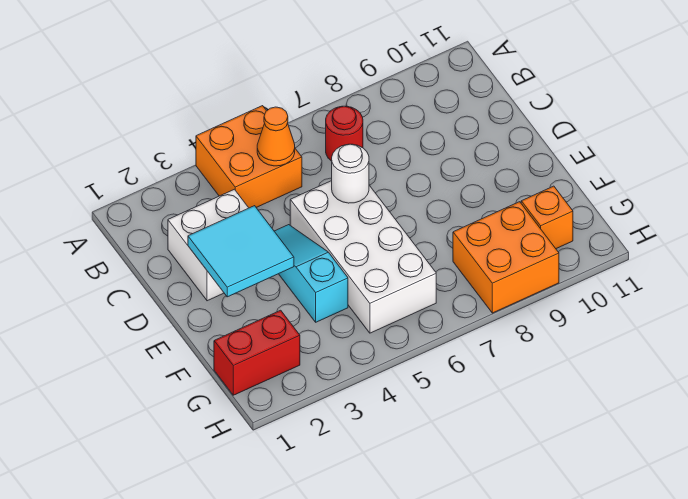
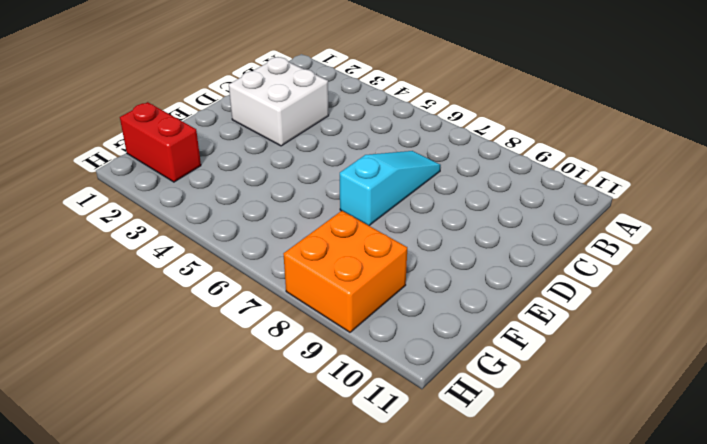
cyan slope C7:E7 level 1 top E -> cyan slope D4:F4 level 1 top F
none -> orange brick A4:B5 level 1
none -> red round brick B7 level 1

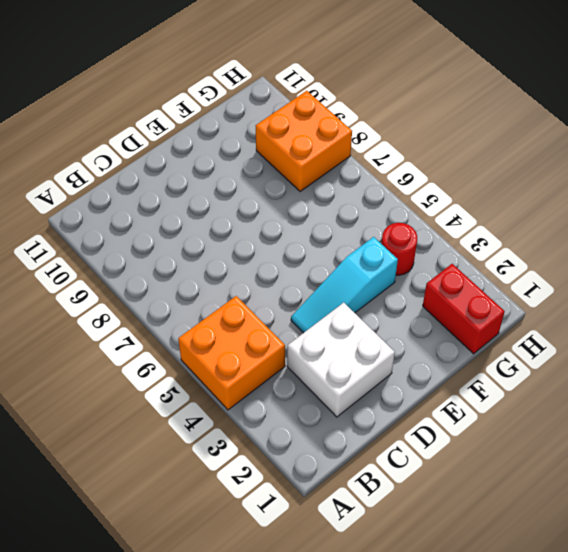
red round brick G4 level 1 -> red round brick B7 level 1
none -> white brick D5:G6 level 1
none -> orange brick G10 level 1

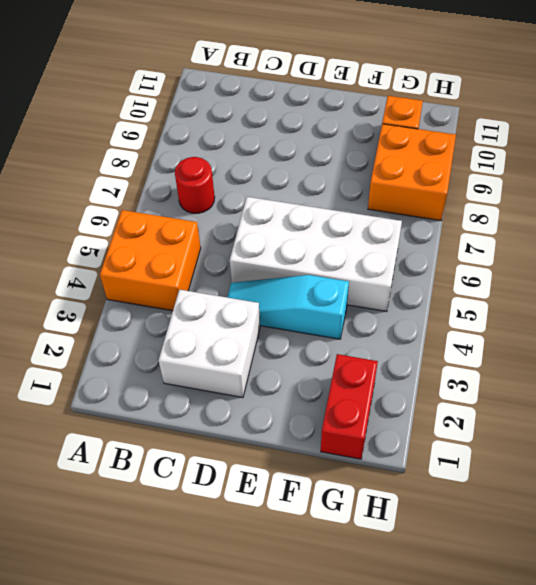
none -> orange cone B5 level 2
none -> cyan tile D2:E3 level 2

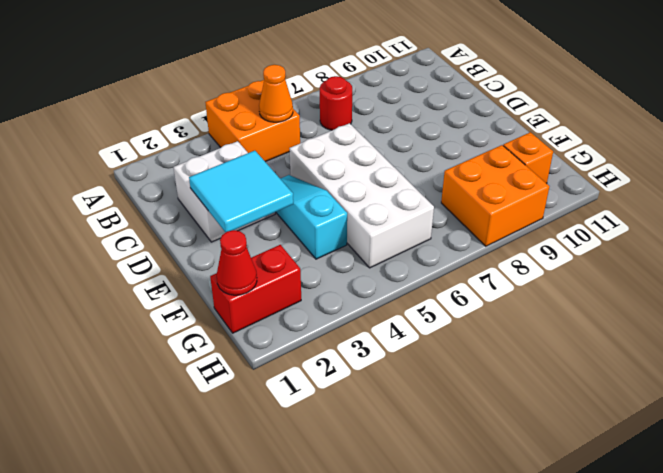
red cone G1 level 2 -> none
none -> white round brick D6 level 2

